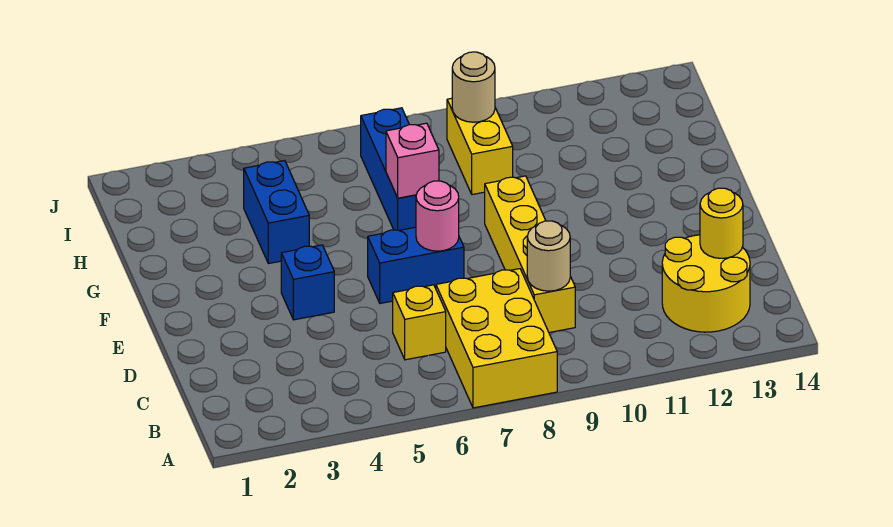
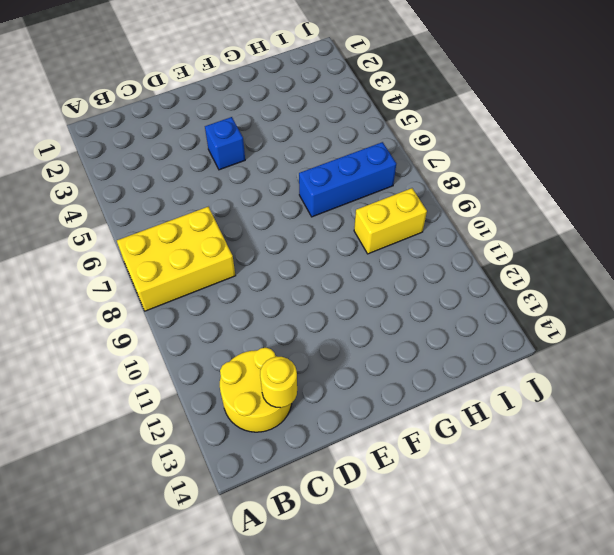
none -> yellow brick C6 level 1
none -> yellow brick C9:F9 level 1
none -> blue brick E6:E7 level 1

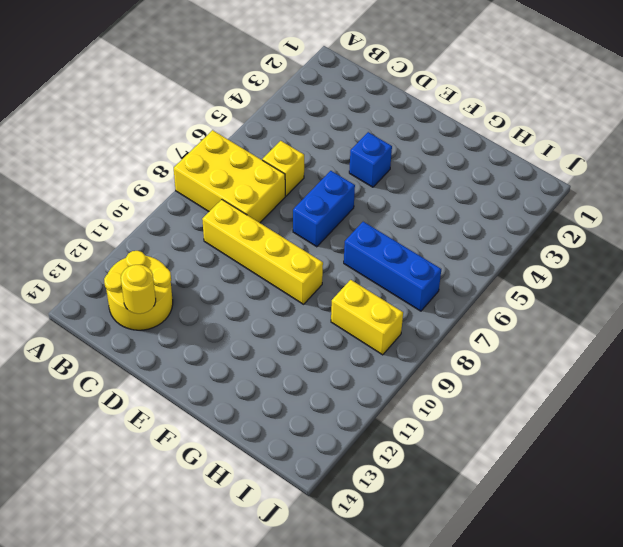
none -> blue brick G4:H4 level 1
none -> tan round brick C9 level 2
none -> pink round brick E7 level 2

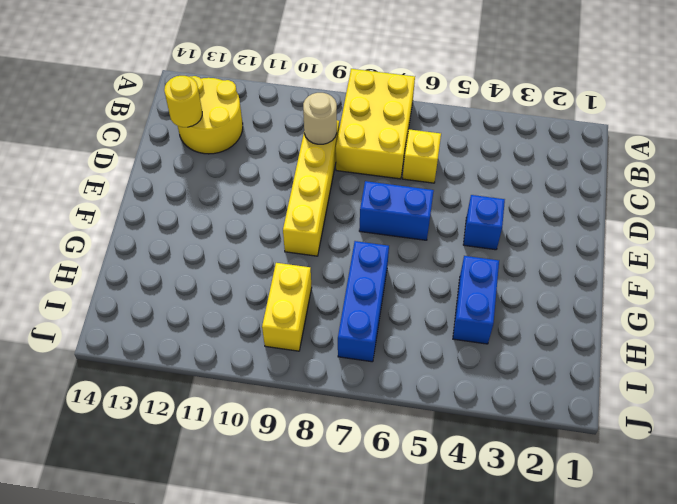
none -> pink round brick E7 level 2
none -> pink brick G7 level 2
none -> tan round brick I9 level 2

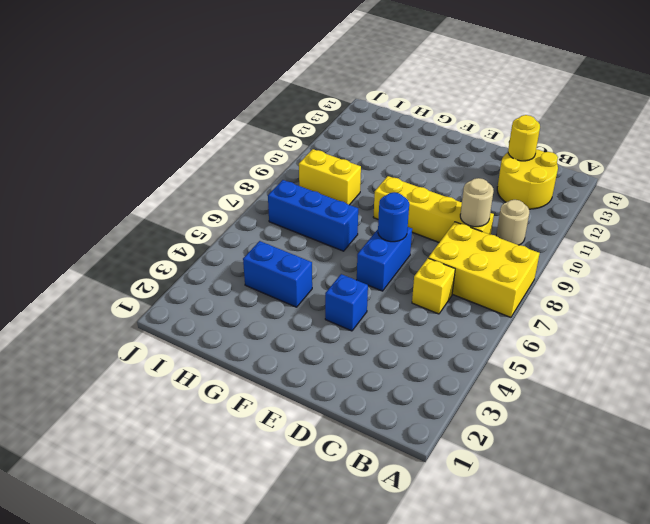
tan round brick B10 level 1 -> tan round brick I9 level 2
blue round brick E7 level 2 -> pink round brick E7 level 2
none -> pink brick G7 level 2

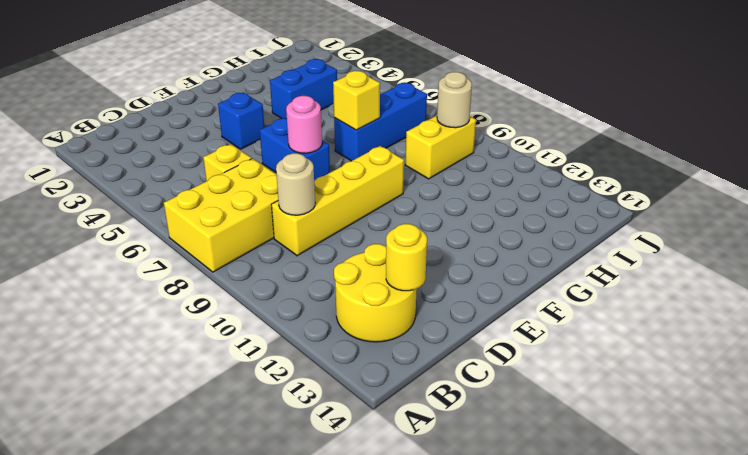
yellow brick G7 level 2 -> pink brick G7 level 2

